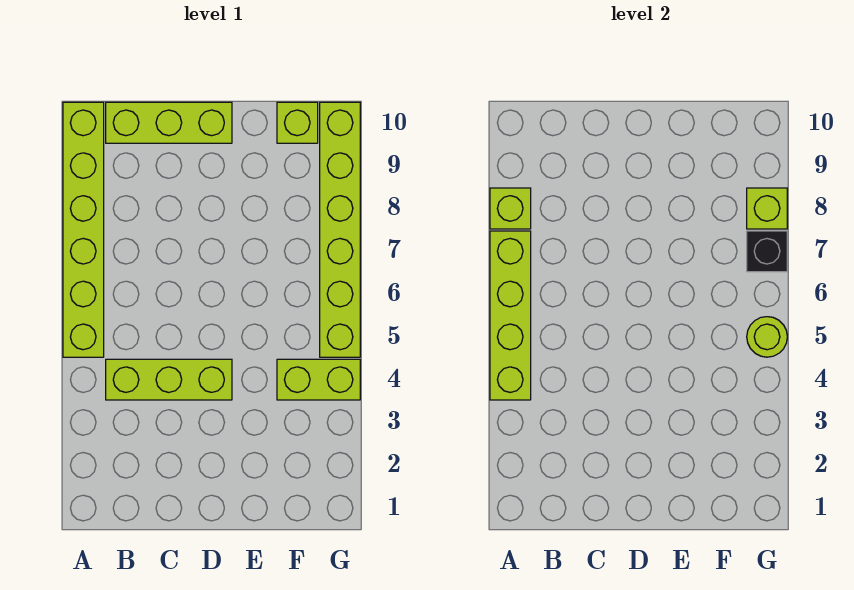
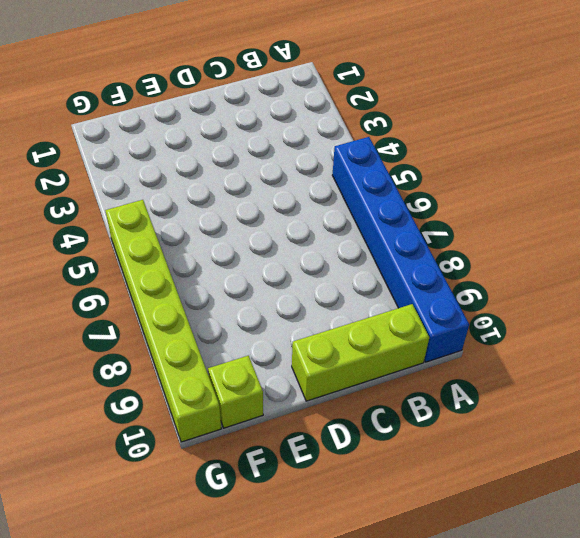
blue brick A5:A10 level 1 -> lime brick A5:A10 level 1
none -> lime brick B4:D4 level 1
none -> lime brick F4:G4 level 1

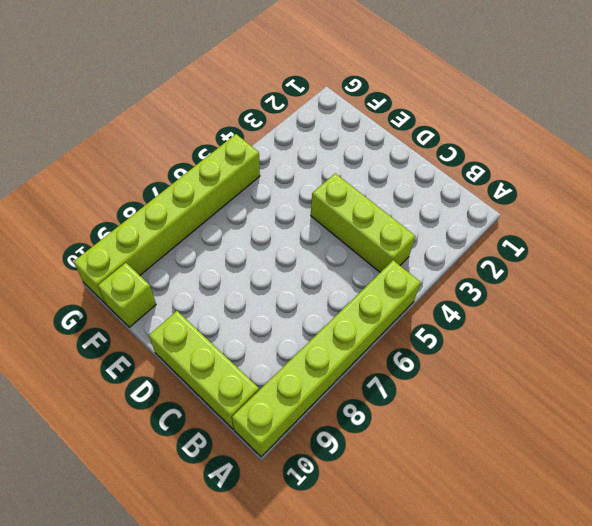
none -> lime brick F4:G4 level 1
none -> lime brick A4:A7 level 2

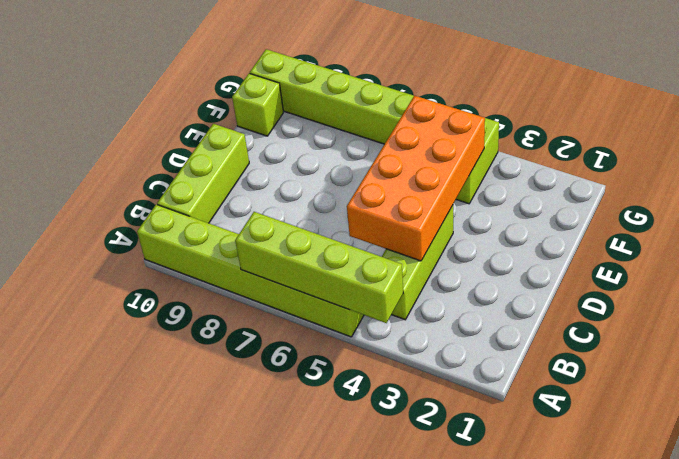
orange brick C4:F5 level 2 -> none
none -> lime brick A8 level 2
none -> lime round brick G5 level 2

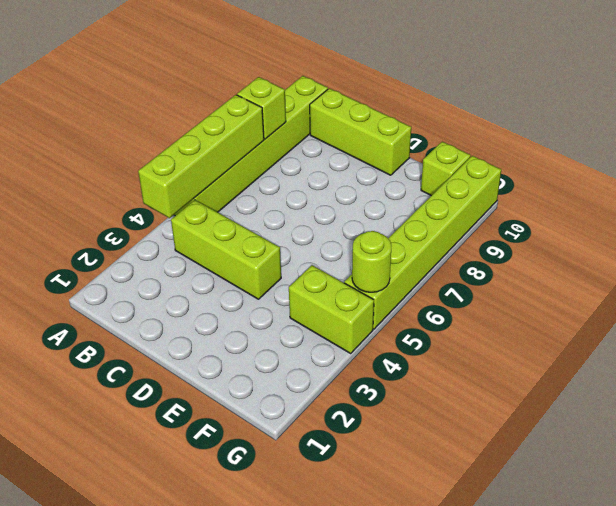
none -> black brick G7 level 2
none -> lime brick G8 level 2

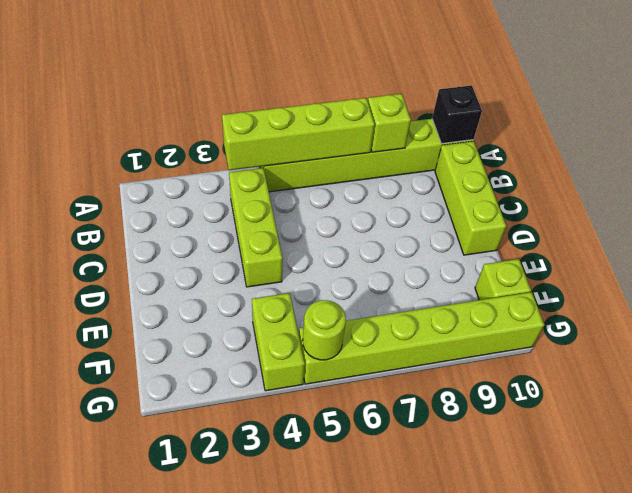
black brick A10 level 2 -> black brick G7 level 2
none -> lime brick G8 level 2

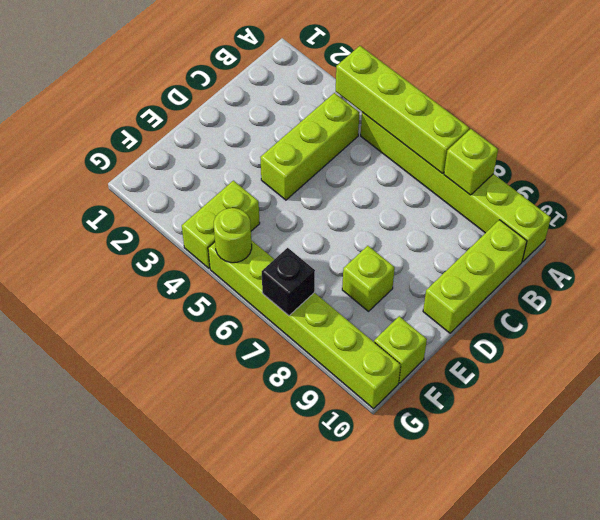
lime brick E8 level 1 -> lime brick G8 level 2

